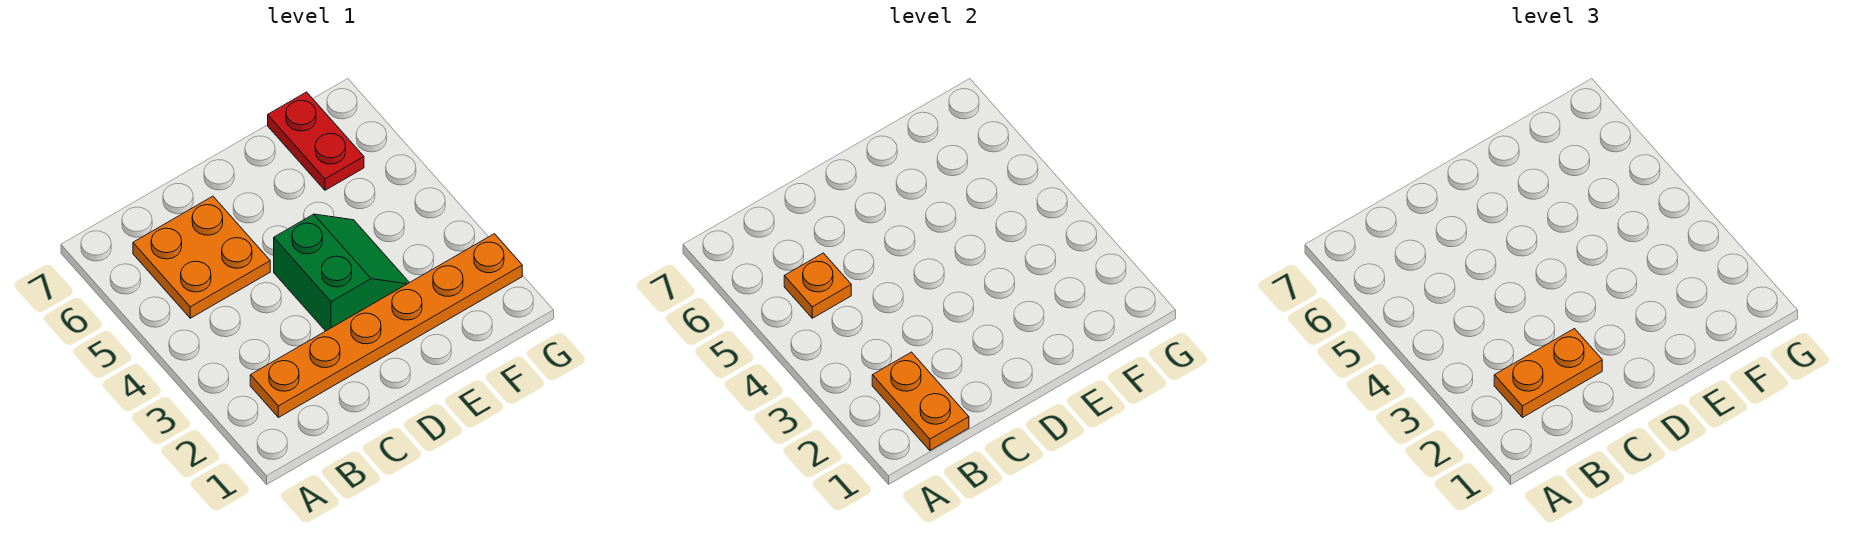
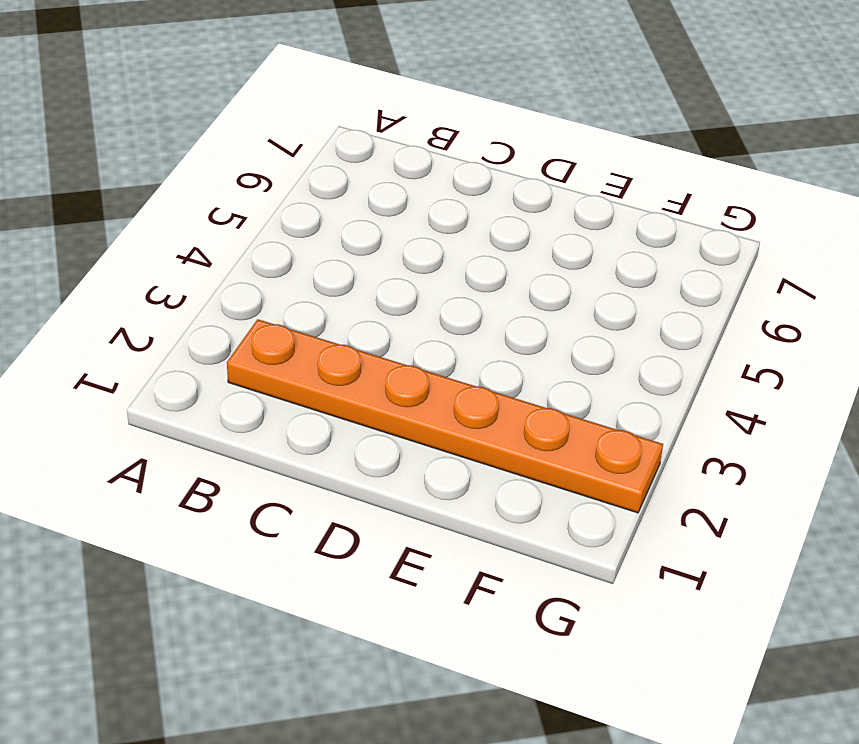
none -> orange plate B5:C6 level 1
none -> green slope D3:E4 level 1 top D

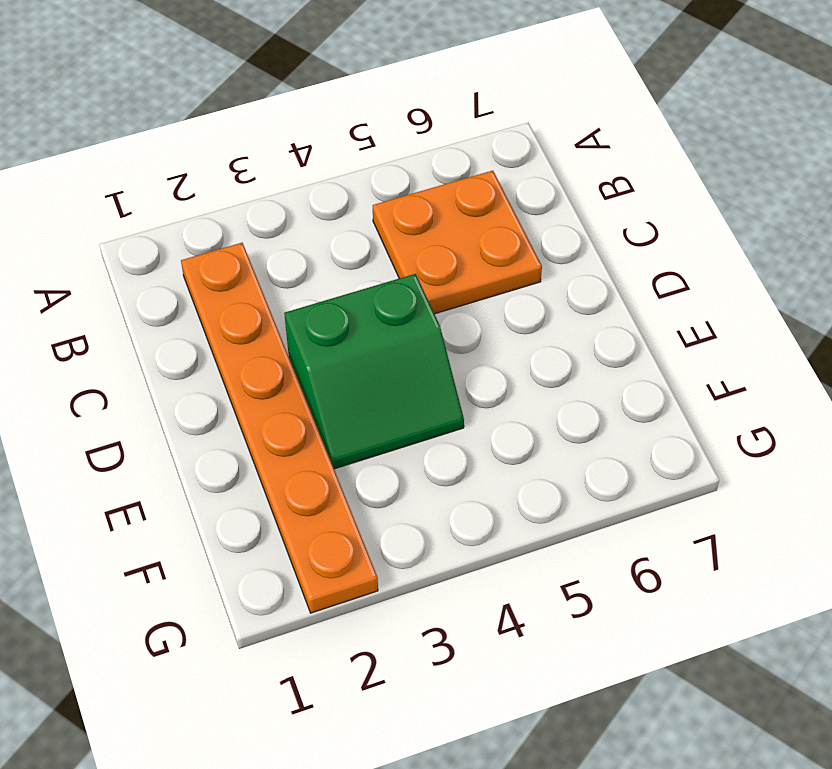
none -> red plate F6:F7 level 1
none -> orange plate B1:B2 level 2

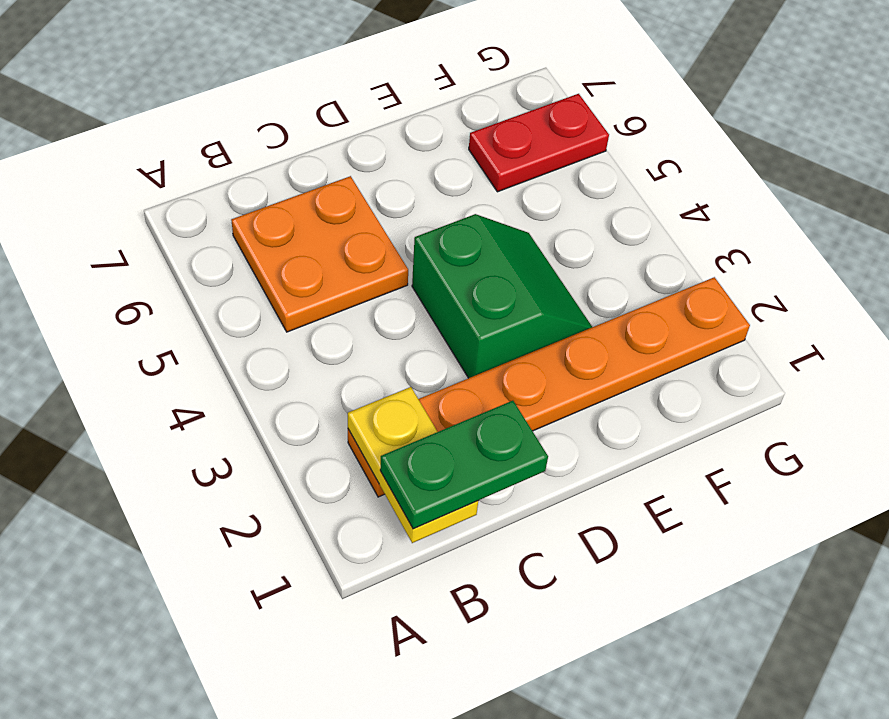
yellow plate B1:B2 level 2 -> orange plate B1:B2 level 2
green plate B1:C1 level 3 -> none
red plate F6:G6 level 1 -> red plate F6:F7 level 1
none -> orange plate B5 level 2
none -> orange plate B2:C2 level 3

